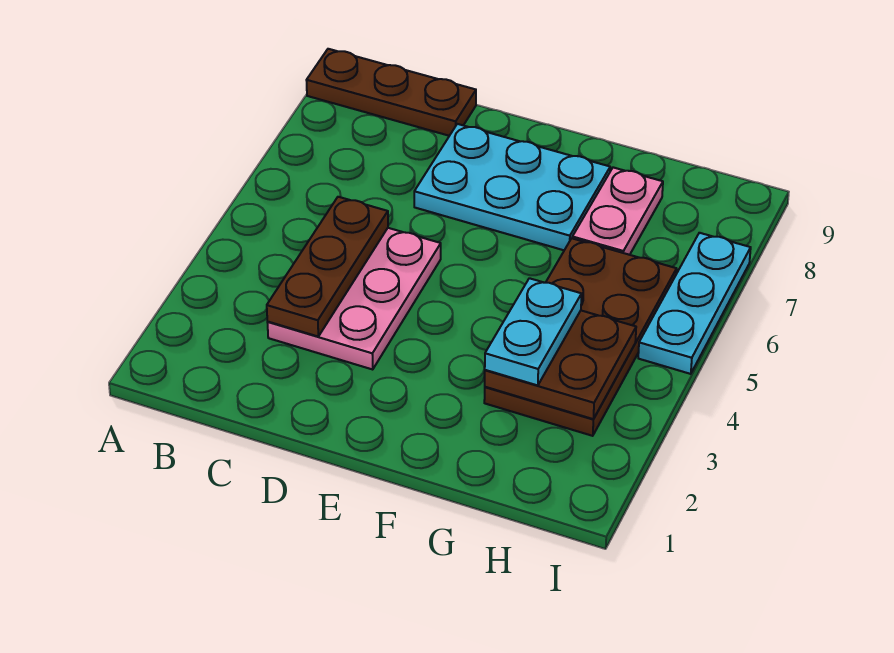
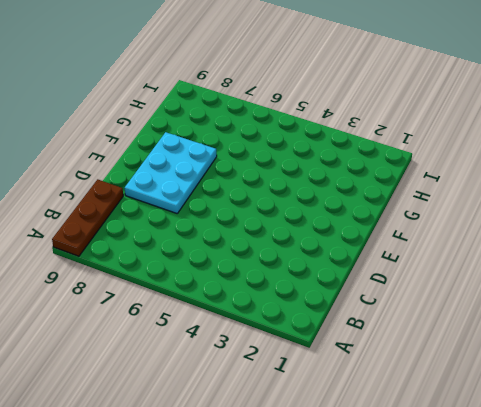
none -> pink plate C3:D5 level 1
none -> brown plate G3:H6 level 1

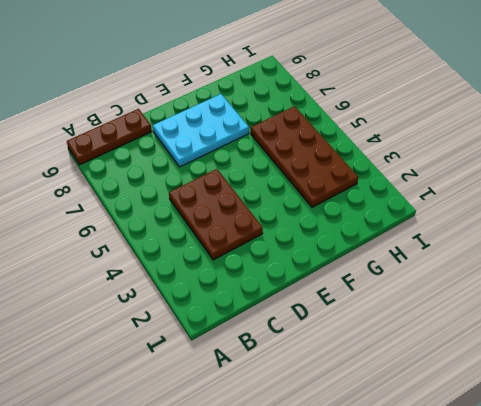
brown plate C3:D5 level 1 -> pink plate C3:D5 level 1
none -> pink plate G7:G8 level 1
none -> cyan plate I5:I7 level 1

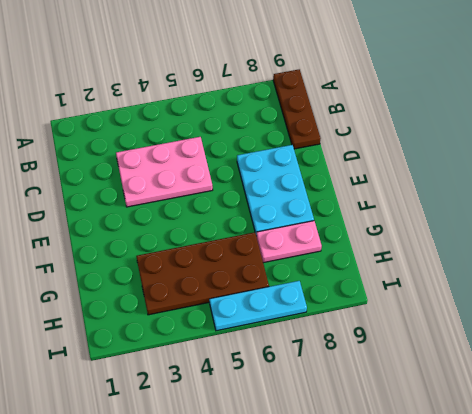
none -> brown plate C3:C5 level 2
none -> brown plate G3:H4 level 2

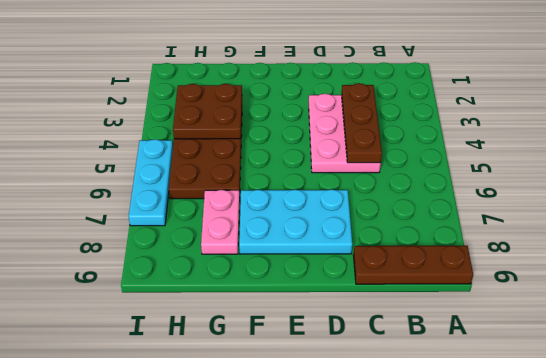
none -> cyan plate G3:G4 level 3

